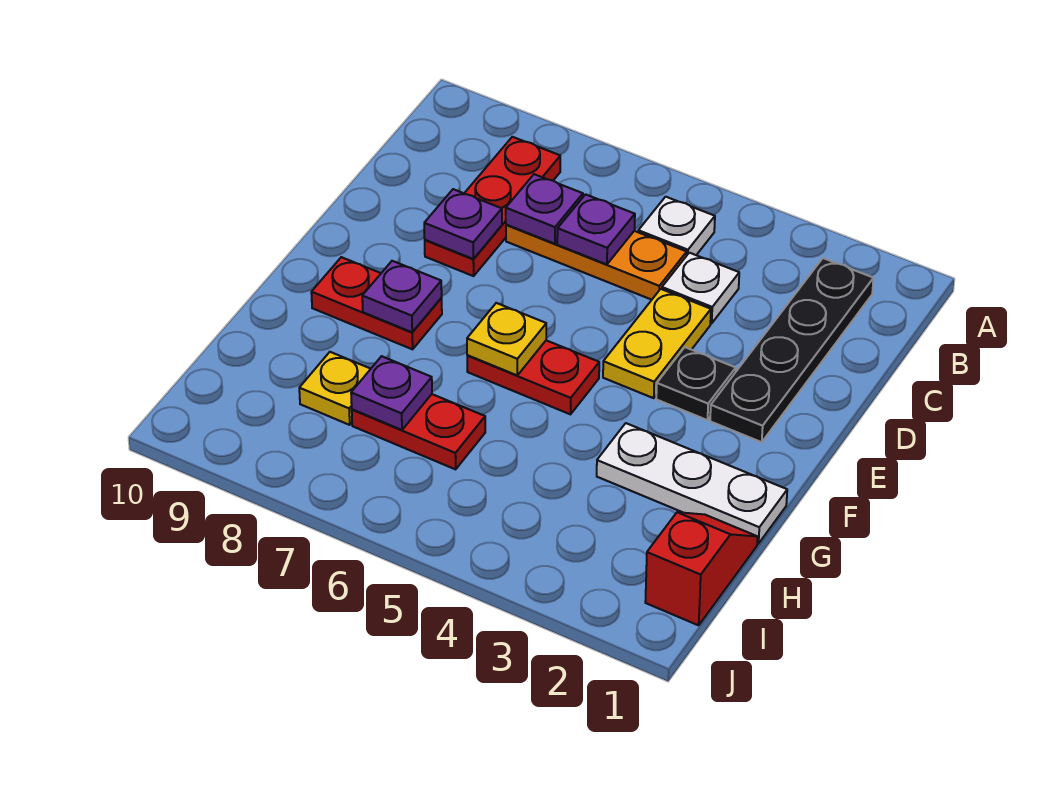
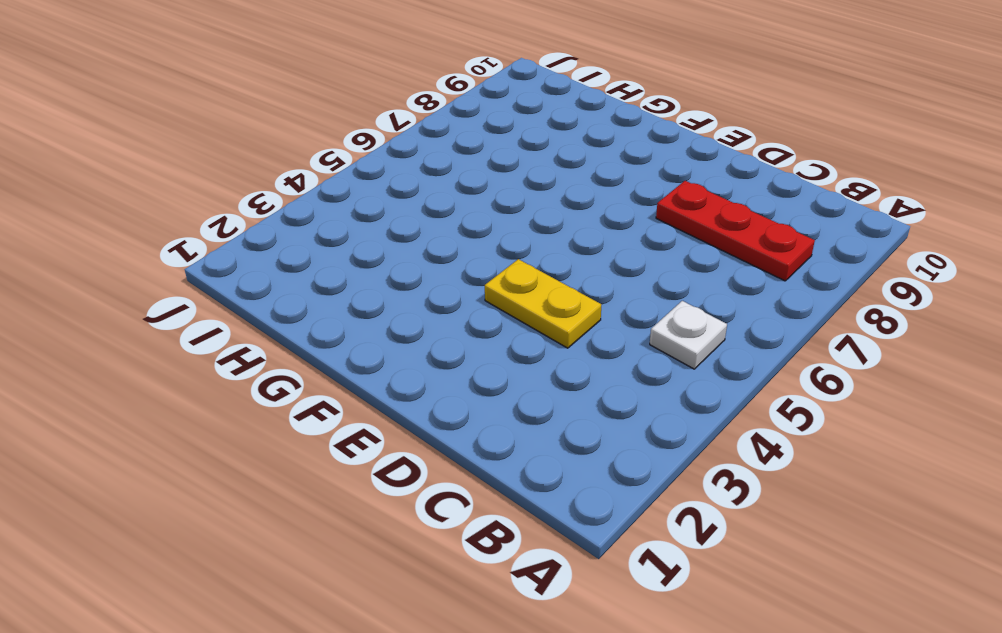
none -> black plate B2:E2 level 1
none -> white plate C4 level 1
none -> orange plate C5:C7 level 1

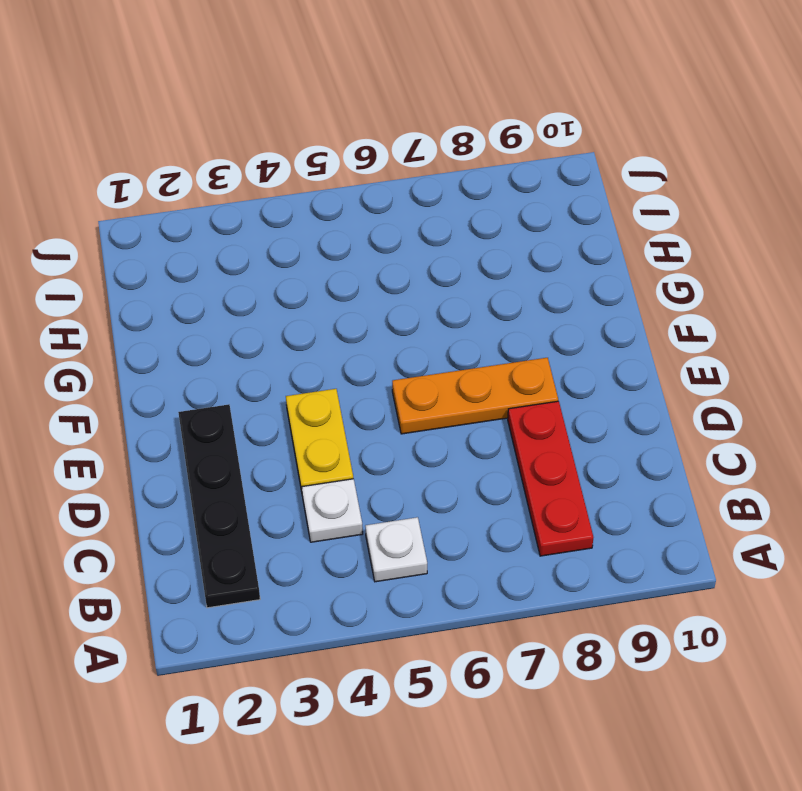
orange plate E6:E8 level 1 -> orange plate C5:C7 level 1
none -> black plate E3 level 1
none -> red plate F5:F6 level 1
none -> red plate F8:F9 level 1

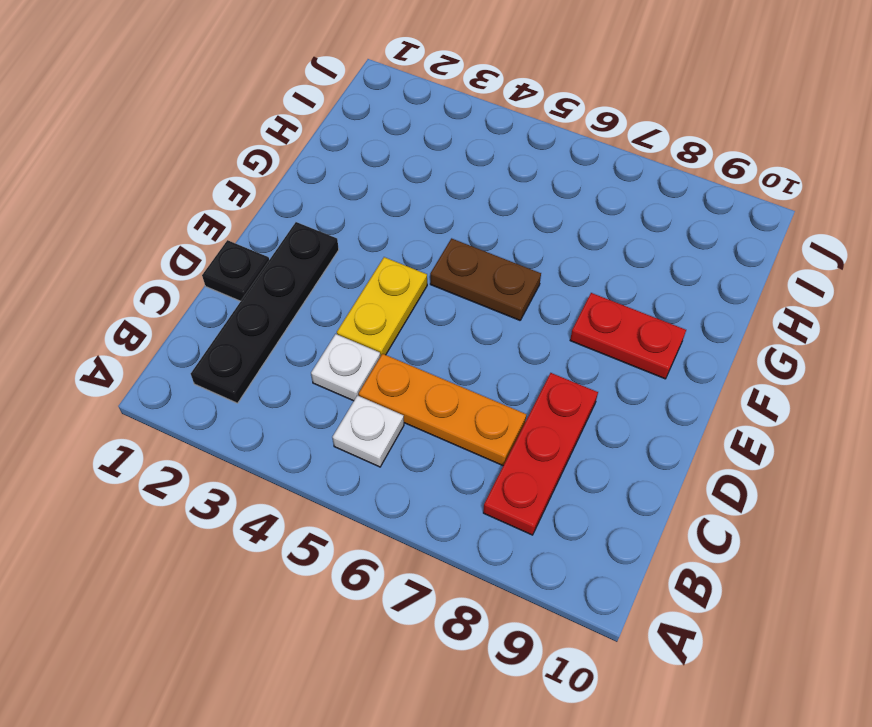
black plate D1 level 1 -> black plate E3 level 1
brown plate F5:F6 level 1 -> red plate F5:F6 level 1
none -> white plate G1:G3 level 1
none -> red slope H1:I1 level 1 top I
none -> red plate H6:H7 level 1

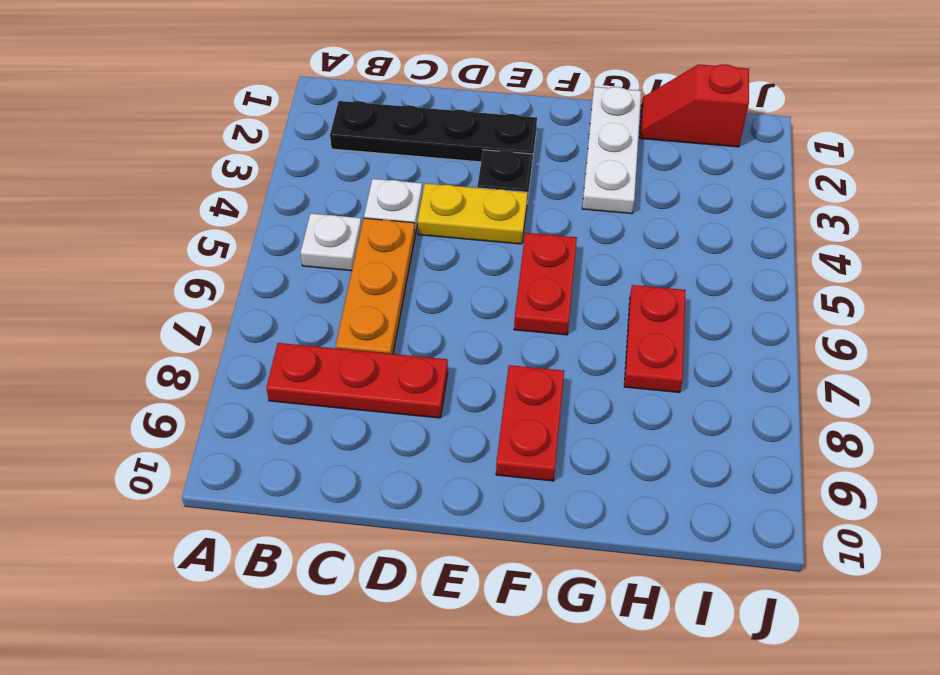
none -> yellow plate H8 level 1
none -> purple plate C6 level 2
none -> purple plate C7 level 2

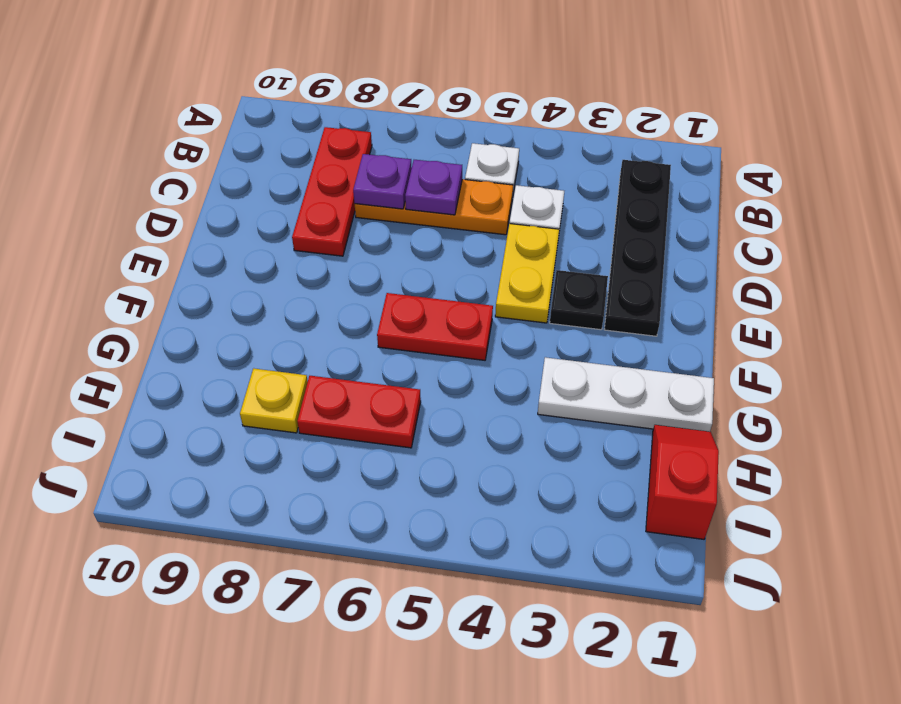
none -> red plate F8:F9 level 1
none -> purple plate D8 level 2
none -> yellow plate F6 level 2

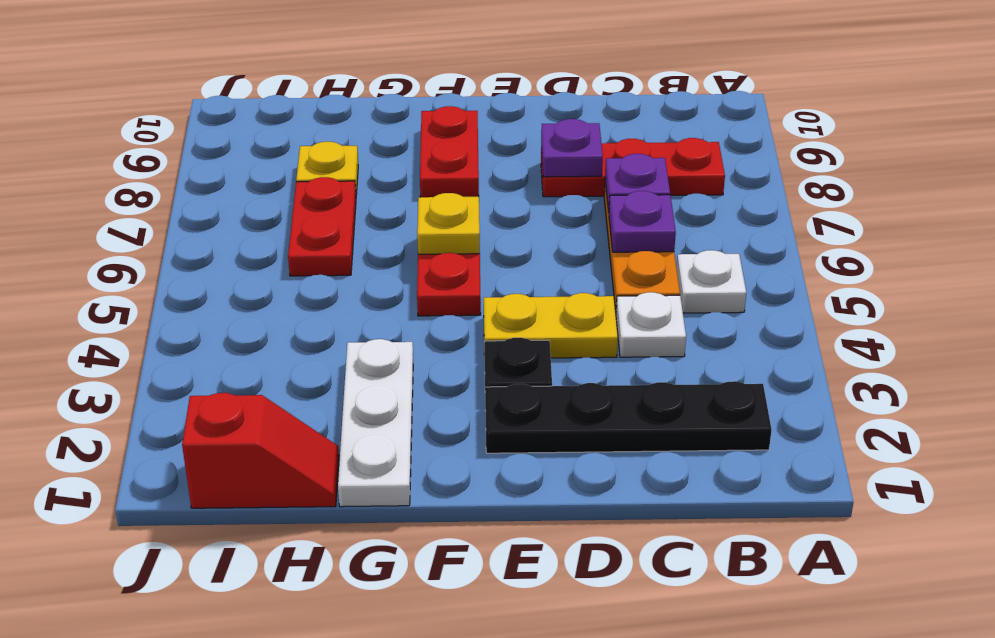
none -> purple plate F8 level 2
none -> purple plate H7 level 2

